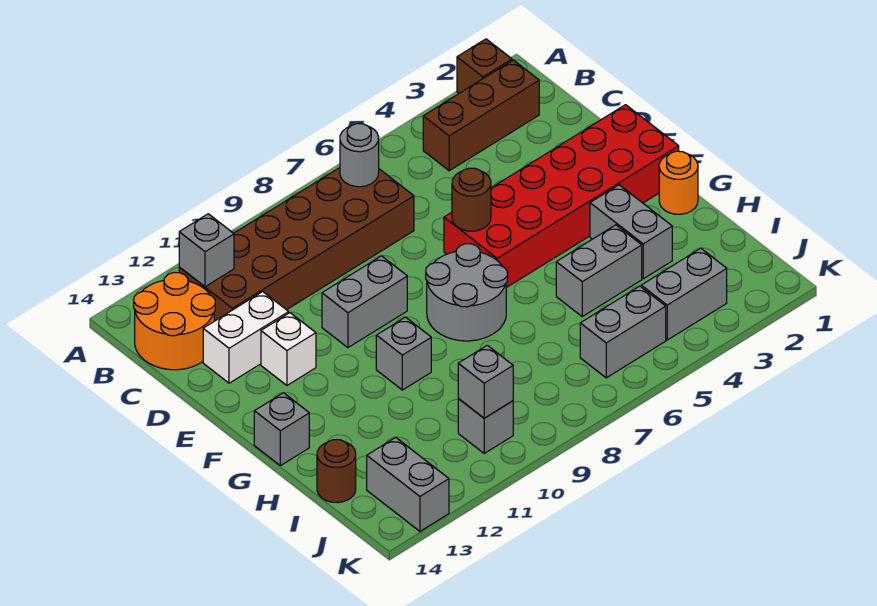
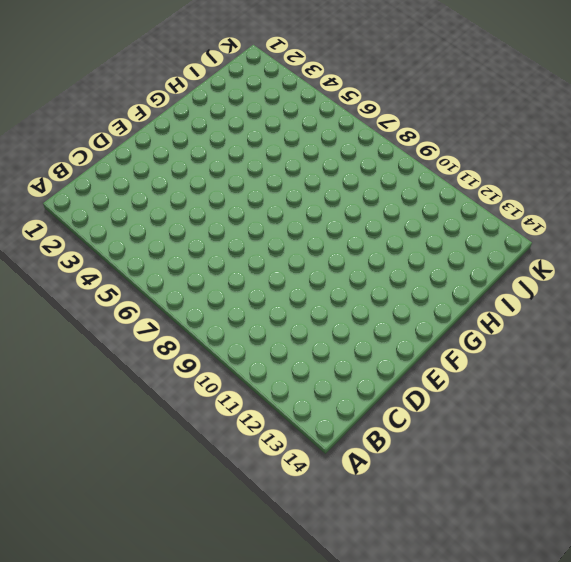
none -> brown brick A2 level 1
none -> brown brick B2:B4 level 1
none -> brown brick B7:C12 level 1

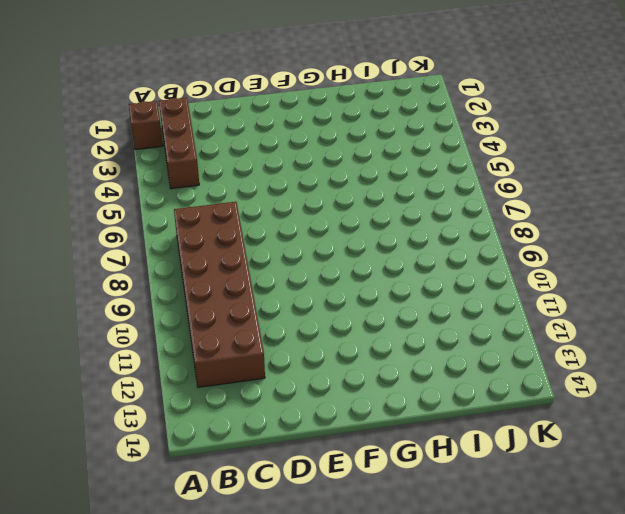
none -> orange round brick B13:C14 level 1
none -> white brick D12:D13 level 1
none -> red brick E1:F6 level 1

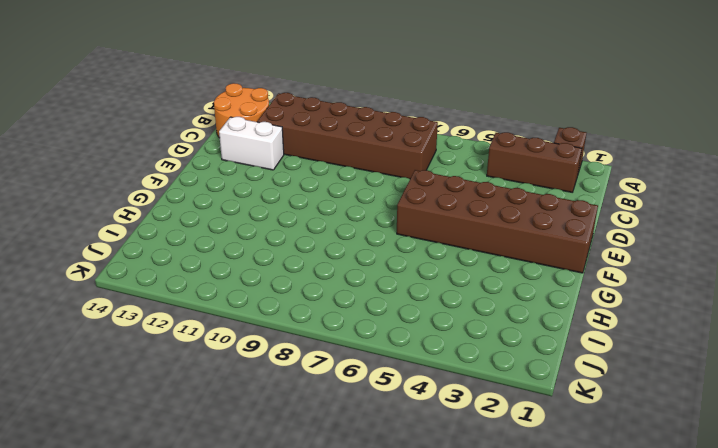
brown brick E1:F6 level 1 -> red brick E1:F6 level 1
none -> grey brick E9:E10 level 1
none -> white brick E12 level 1
none -> grey round brick F7:G8 level 1

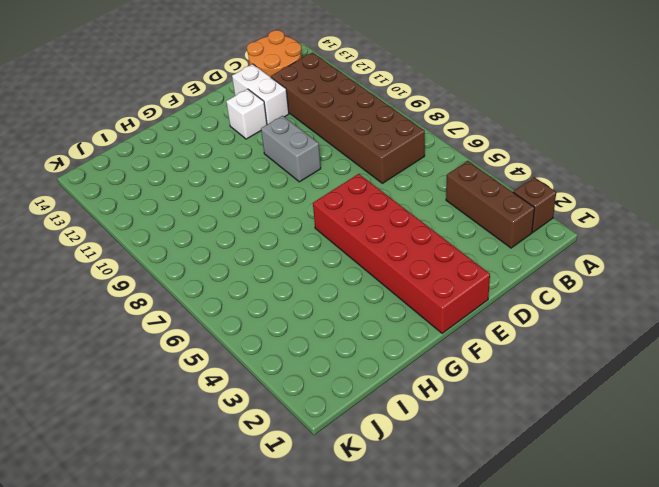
none -> grey round brick F7:G8 level 1
none -> orange round brick G1 level 1
none -> grey brick G3:H3 level 1

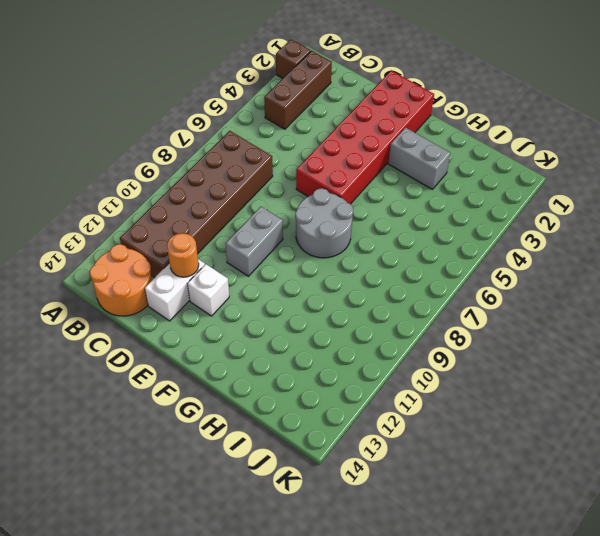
orange round brick D12 level 2 -> orange round brick G1 level 1
none -> grey brick G10 level 1
none -> grey brick G14 level 1
none -> grey brick H4:H5 level 1

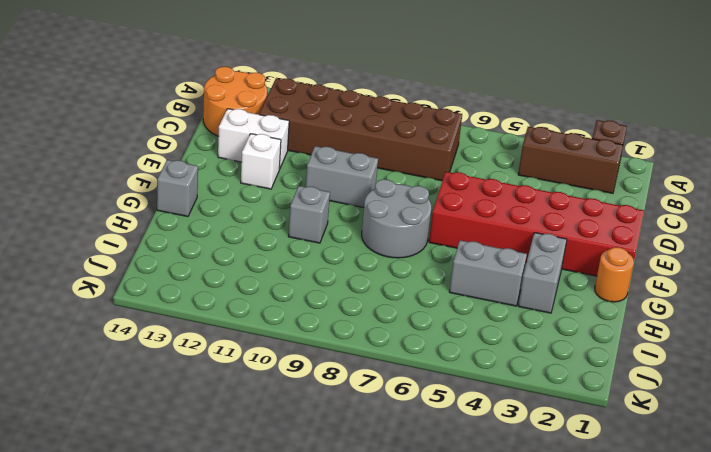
none -> brown round brick I14 level 1
none -> grey brick J3:J4 level 1
none -> grey brick J5:J6 level 1

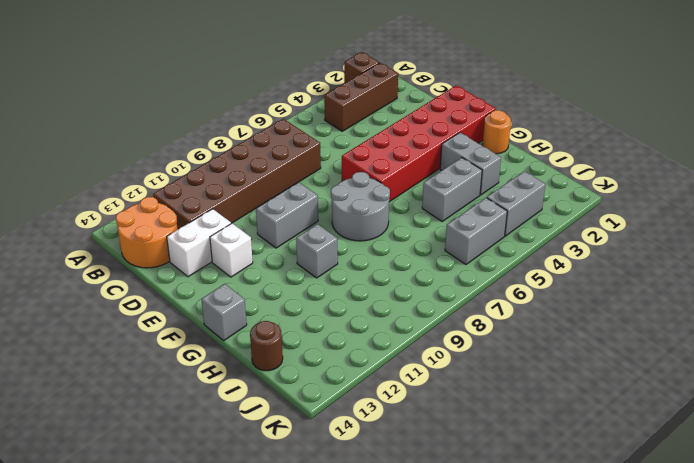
none -> grey brick J10 level 1
none -> grey brick J13:K13 level 1
none -> grey round brick B7 level 2

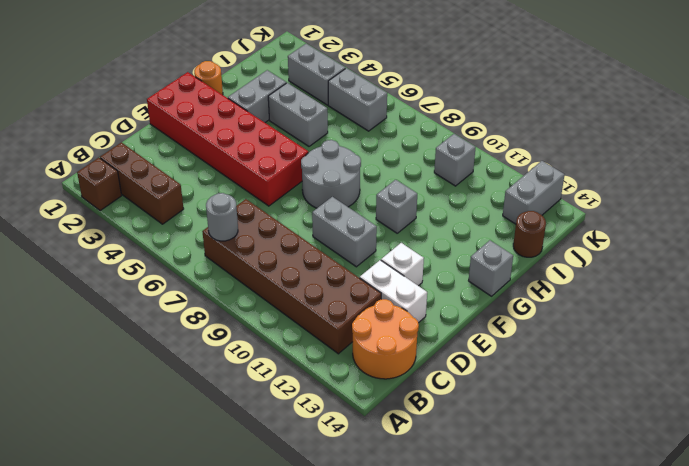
none -> grey brick B12 level 2
none -> brown round brick E6 level 2
none -> grey brick J10 level 2

